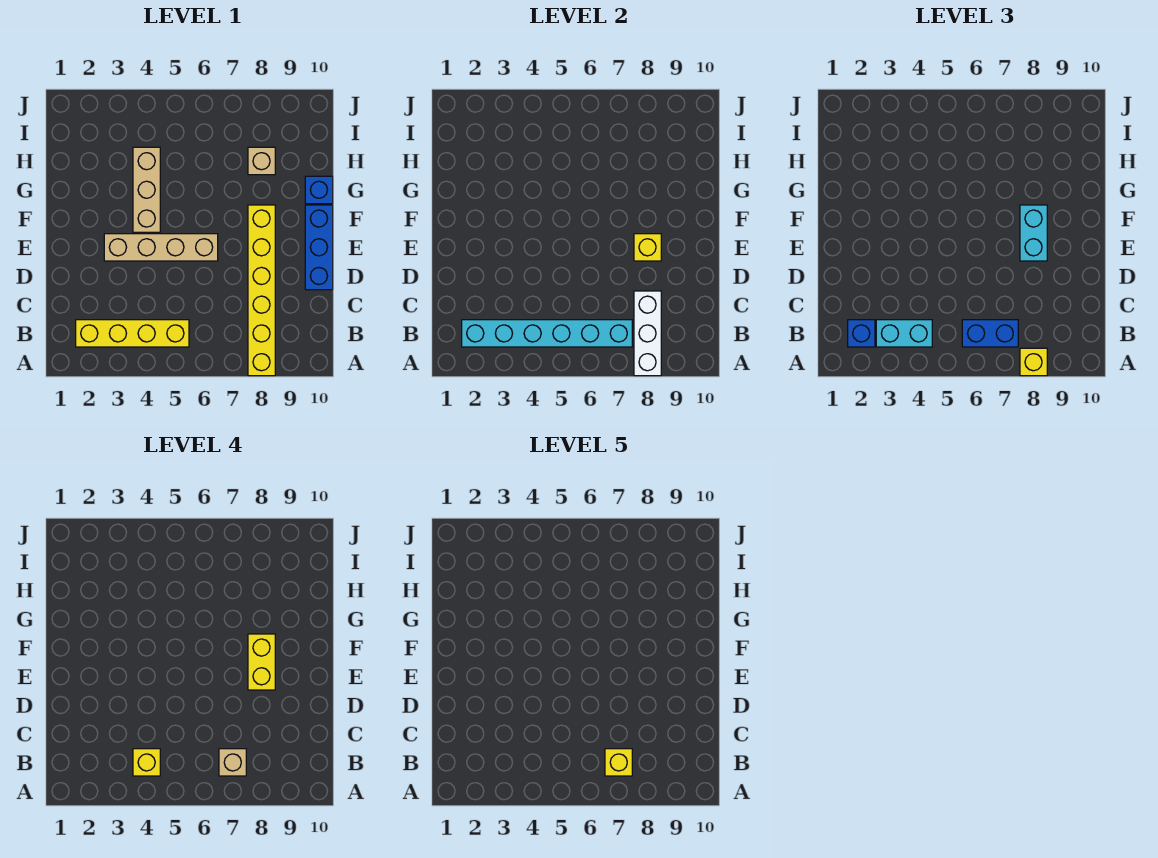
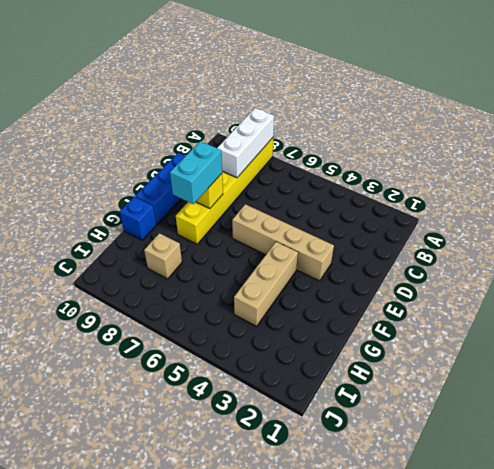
none -> yellow brick B2:B5 level 1
none -> cyan brick B2:B7 level 2
none -> yellow brick A8 level 3

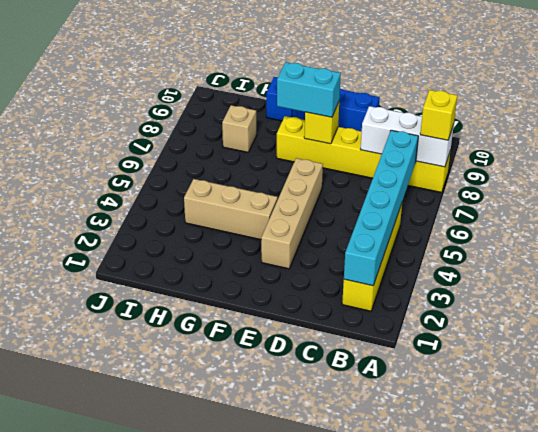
none -> blue brick B2 level 3
none -> cyan brick B3:B4 level 3
none -> blue brick B6:B7 level 3

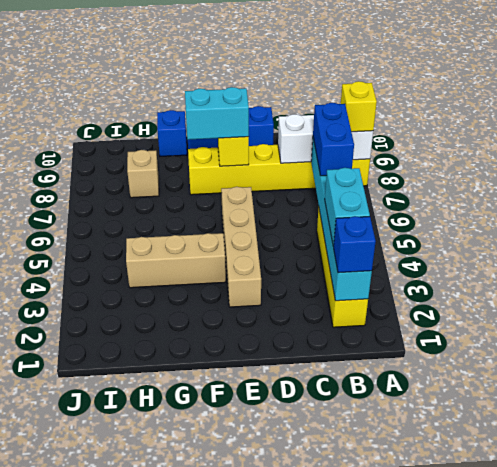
none -> yellow brick B4 level 4
none -> tan brick B7 level 4
none -> yellow brick E8:F8 level 4

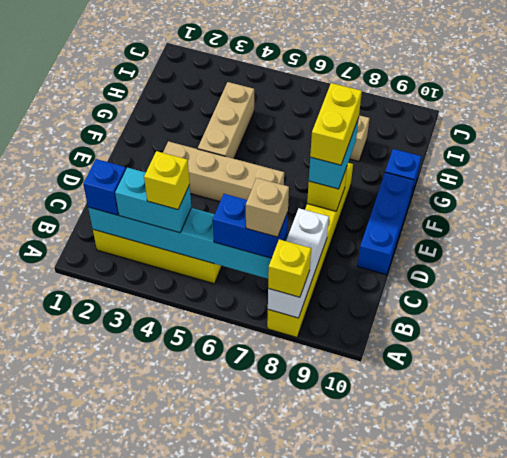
none -> yellow brick B7 level 5

